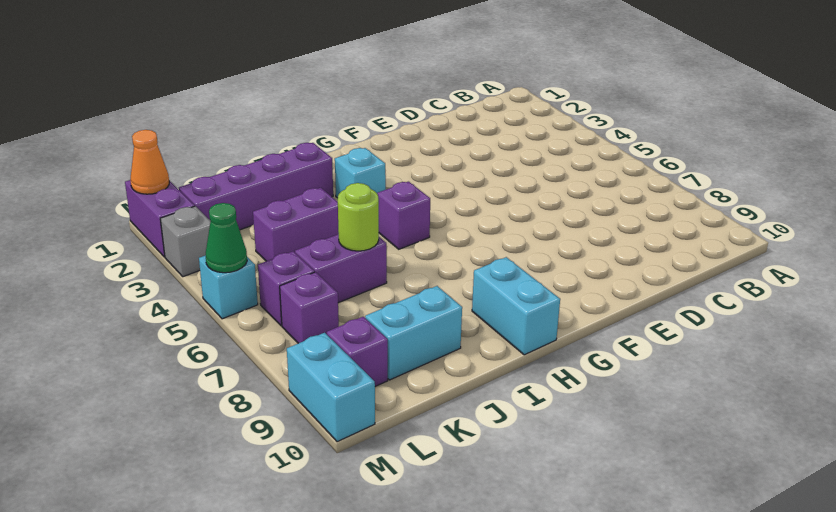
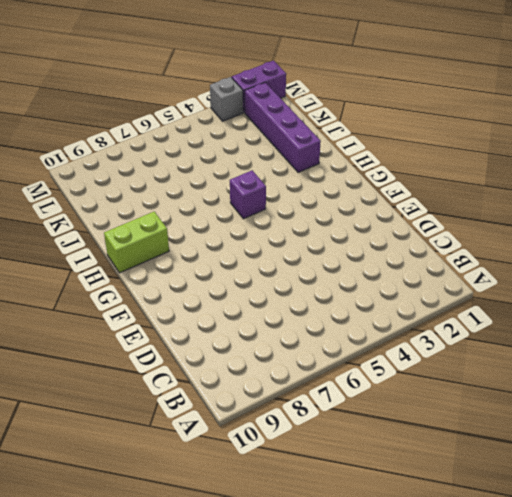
lime brick H9:H10 level 1 -> cyan brick H9:H10 level 1
none -> cyan brick H3 level 1
none -> purple brick J4:K4 level 1
none -> purple brick J6:K6 level 1

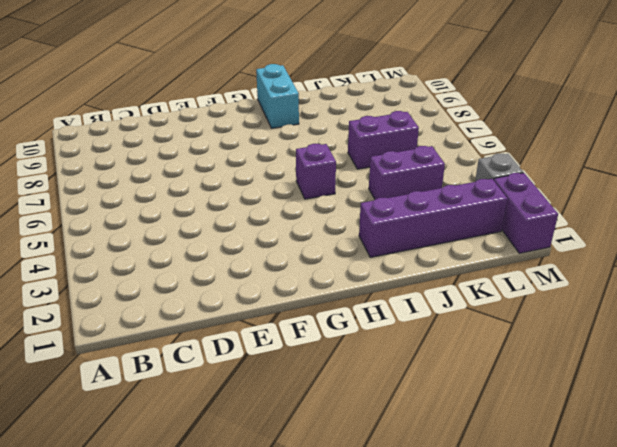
none -> cyan brick H3 level 1
none -> cyan brick J9:K9 level 1
none -> purple brick L6 level 1

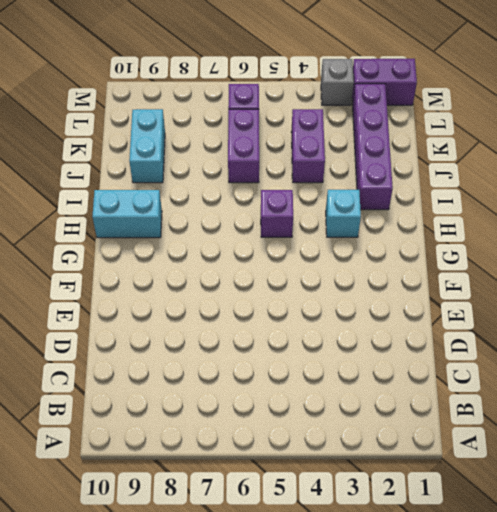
none -> purple brick L7 level 1
none -> purple brick L9 level 1
none -> cyan brick M5 level 1

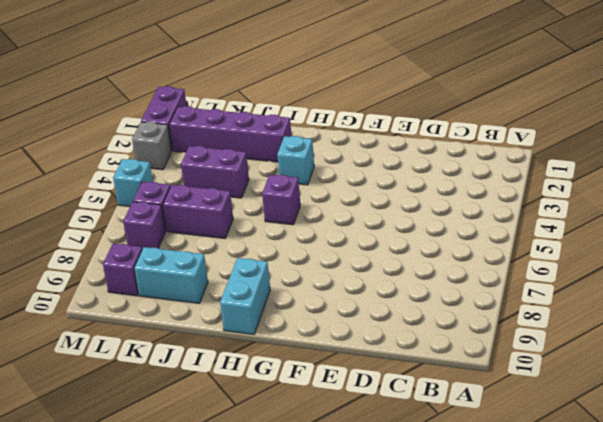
none -> cyan brick M9:M10 level 1
none -> lime round brick J6 level 2
none -> orange cone M1 level 2

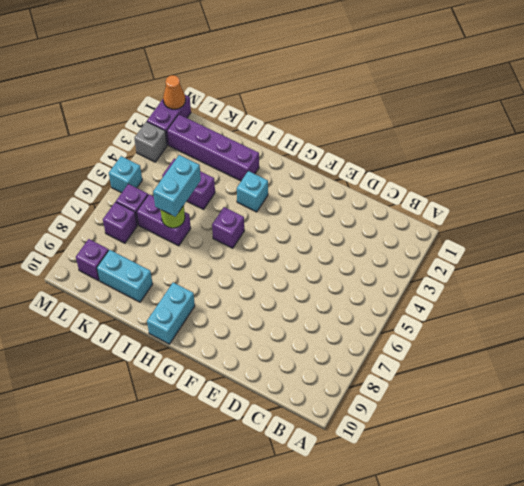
cyan brick J5:J6 level 3 -> cyan brick M9:M10 level 1
none -> green cone M5 level 2

